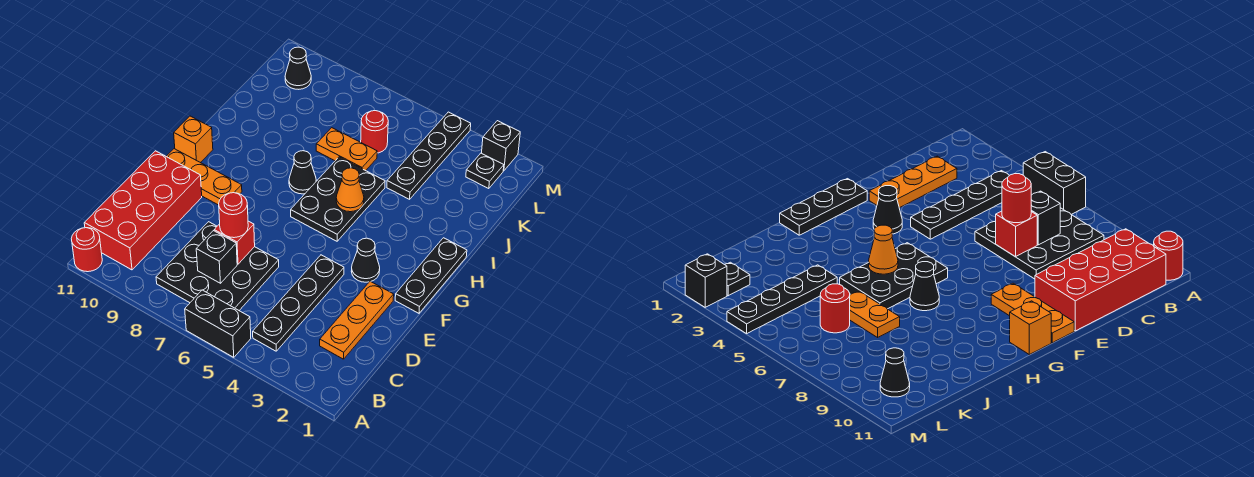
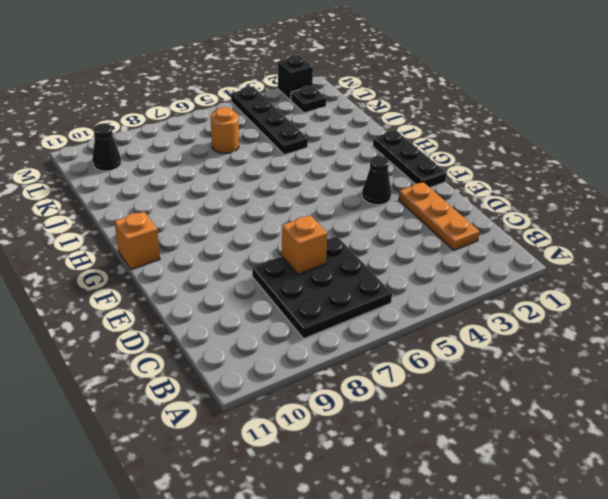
orange brick D7 level 2 -> red brick D7 level 2
orange round brick K6 level 1 -> red round brick K6 level 1
none -> black brick A5:A6 level 1
none -> red round brick A11 level 1
none -> black plate B4:E4 level 1

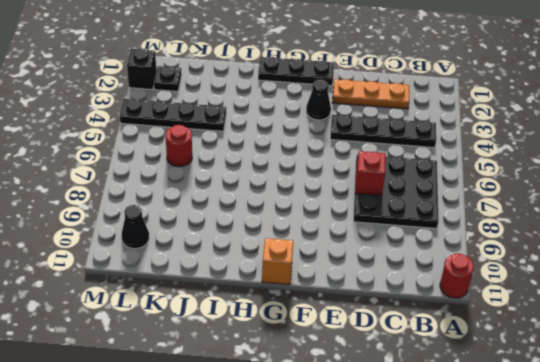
none -> black brick A5:A6 level 1
none -> red brick B10:E11 level 1
none -> orange plate F9:F11 level 1

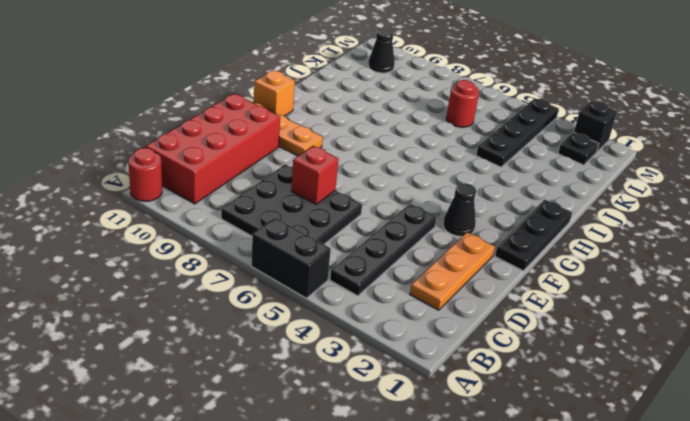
none -> black plate G5:I6 level 1
none -> black cone H7 level 1
none -> orange plate J6:J7 level 1

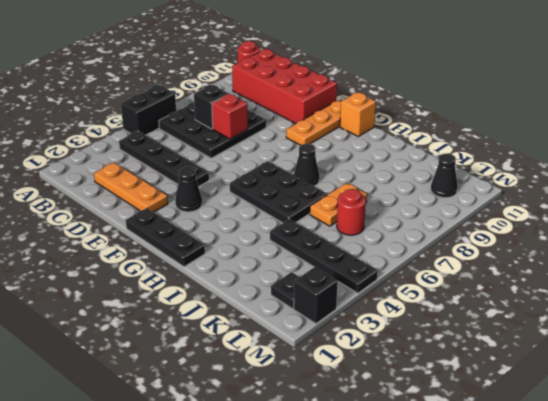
none -> orange cone H5 level 2
none -> red round brick D7 level 3

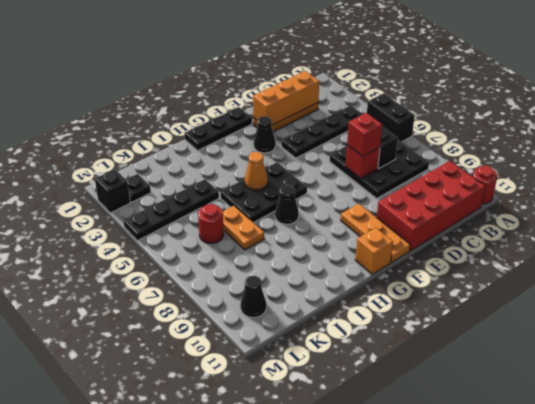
orange brick C2:E2 level 2 -> none
red brick D7 level 3 -> red round brick D7 level 3

